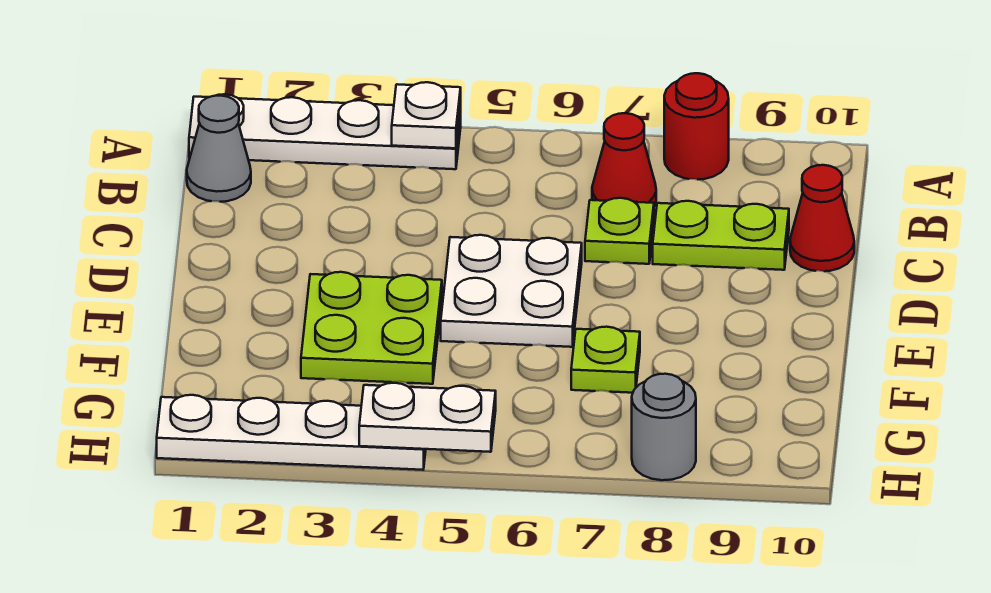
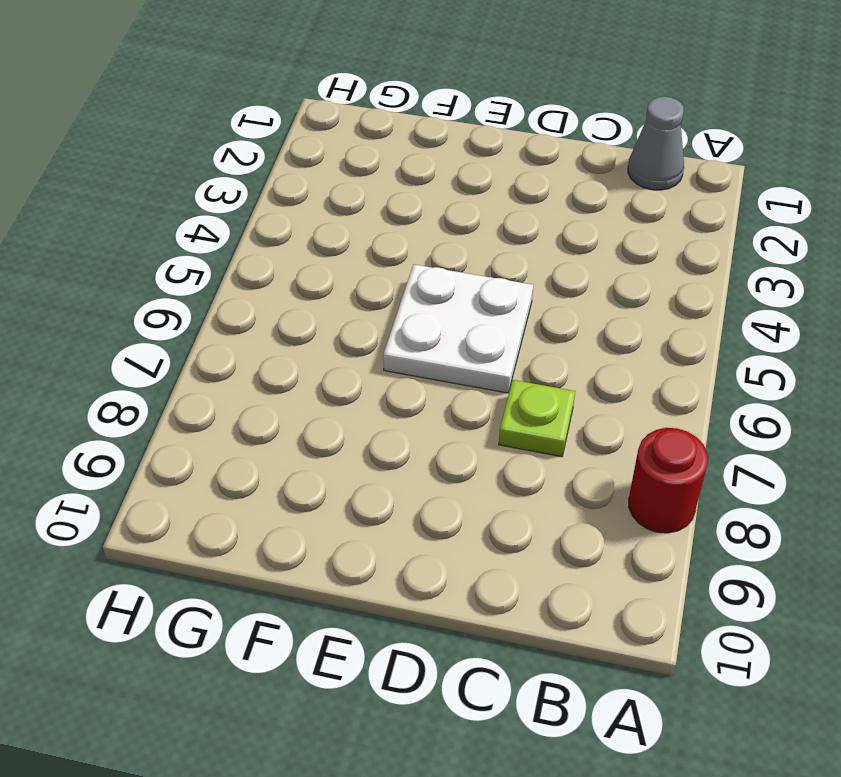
none -> white plate A1:A4 level 1
none -> red cone B7 level 1
none -> lime plate C8:C9 level 1

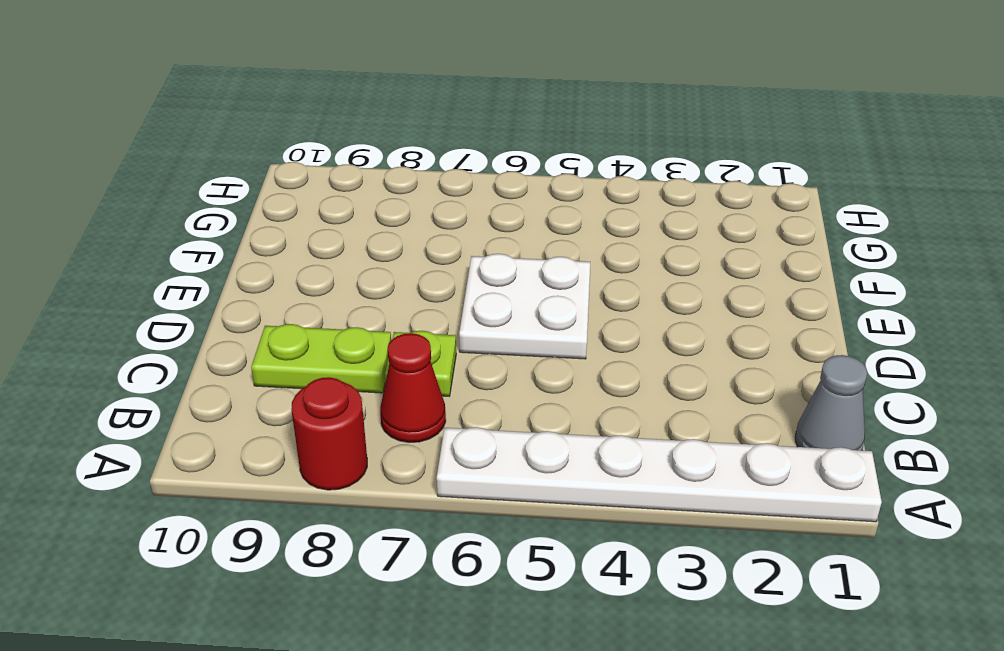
white plate A1:A6 level 1 -> white plate A1:A4 level 1
none -> red cone C10 level 1
none -> lime plate E3:F4 level 1
none -> lime plate F7 level 1

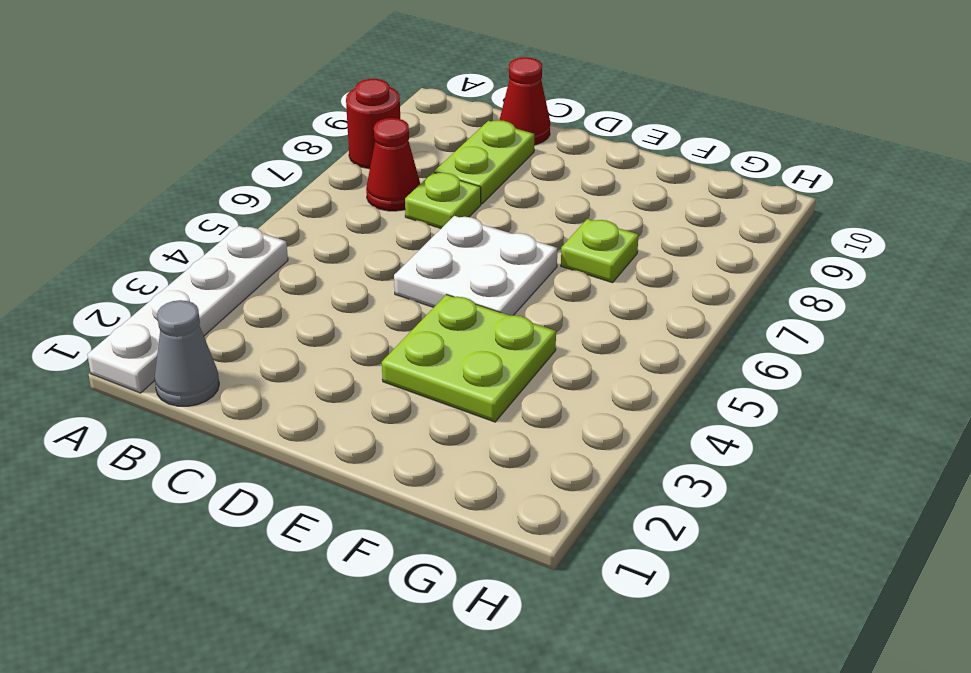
none -> white plate H1:H4 level 1
none -> grey round brick H8 level 1
none -> white plate A4 level 2

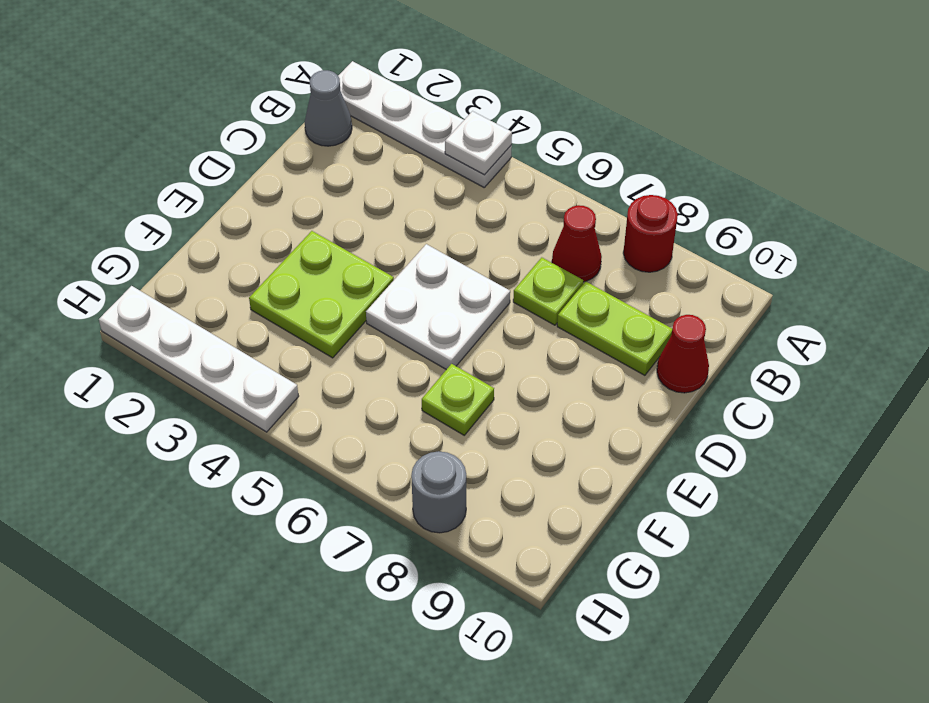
none -> white plate H4:H5 level 2

